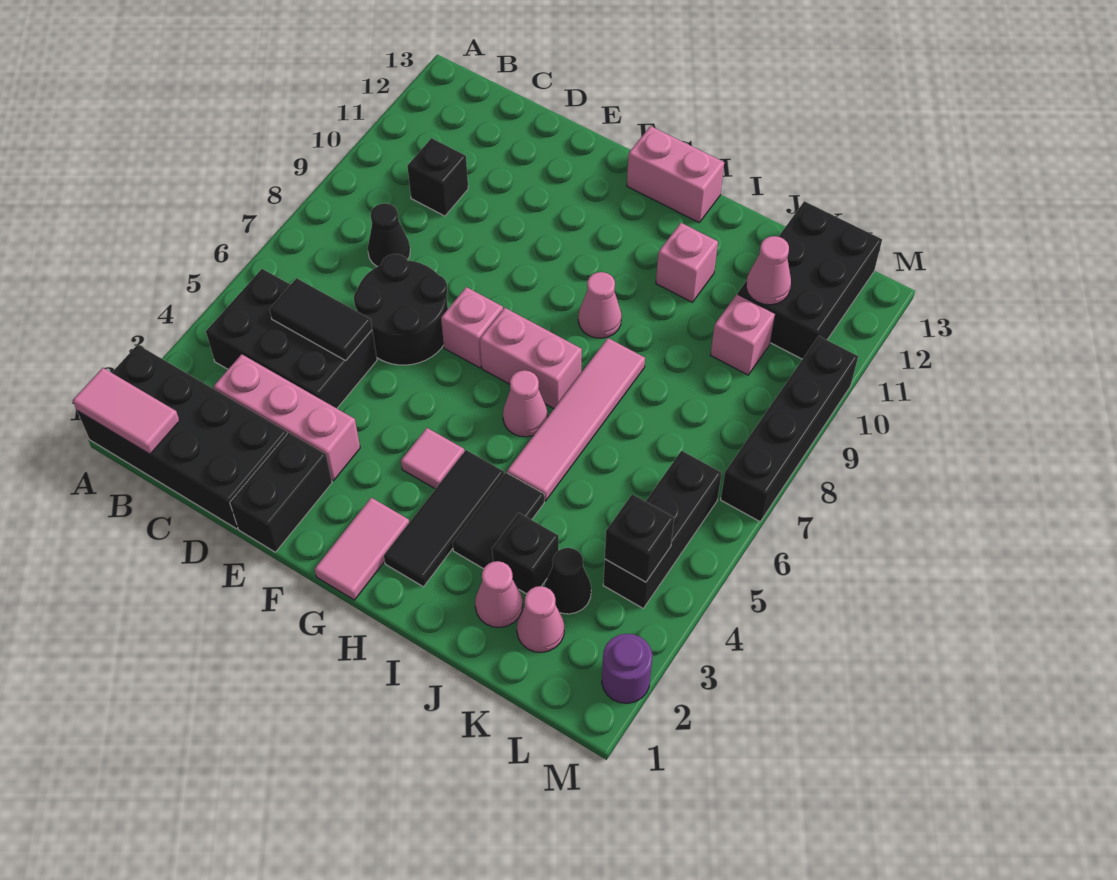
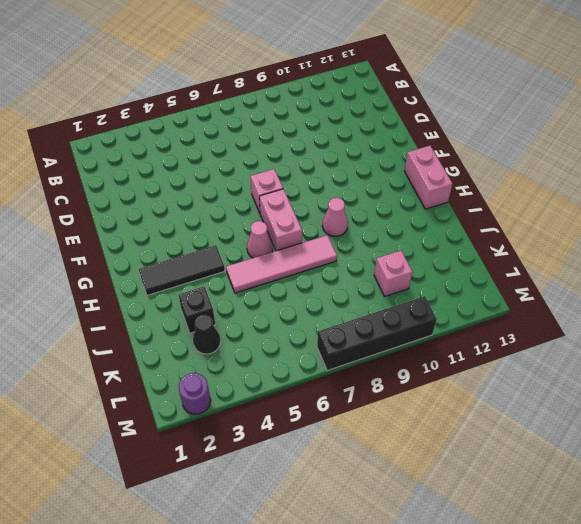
none -> black brick A1:D2 level 1
none -> black brick B4:D5 level 1
none -> pink brick C3:E3 level 1
none -> black cone C8 level 1

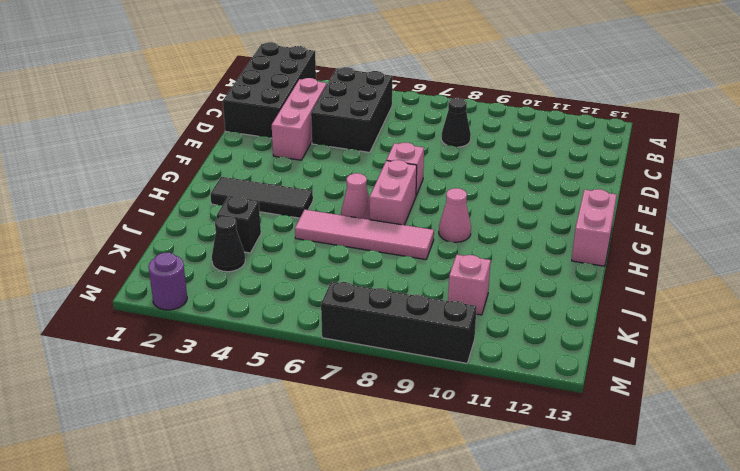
none -> black brick C10 level 1
none -> black round brick D6:E7 level 1
none -> black brick E1:E2 level 1
none -> pink tile G1:G2 level 1

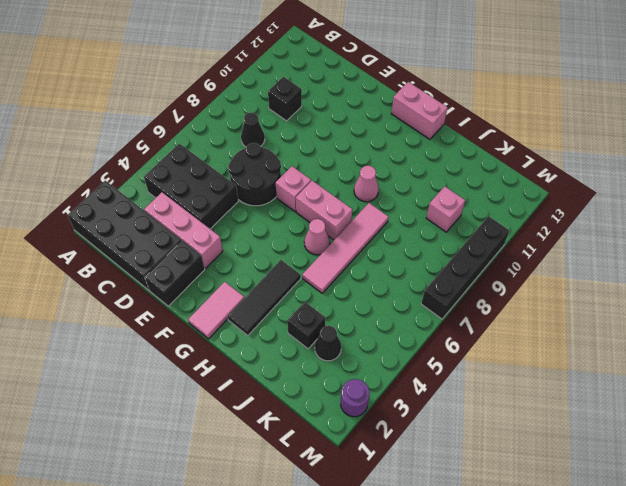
none -> pink tile G4 level 1
none -> black tile I3:I4 level 1
none -> pink brick I11 level 1
none -> pink cone J2 level 1

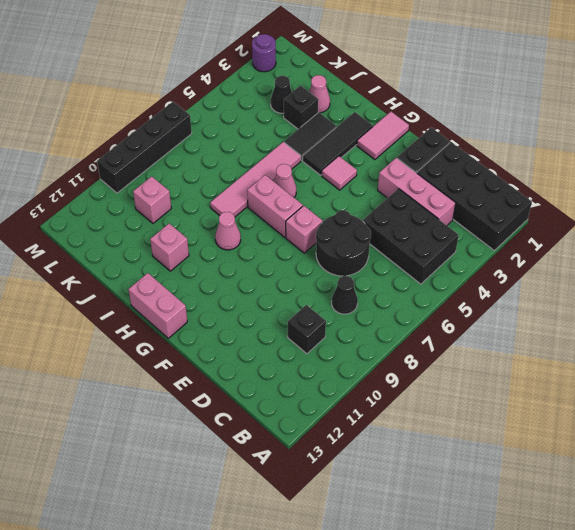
none -> pink cone K2 level 1
none -> black brick K11:L13 level 1
none -> black brick L4:L6 level 1
none -> pink tile A1:B1 level 2

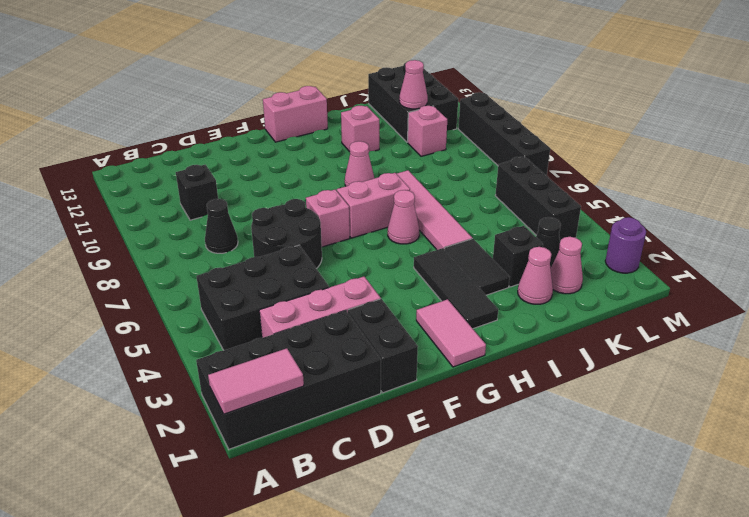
none -> pink tile G4 level 1
none -> black tile C5:D5 level 2
none -> black brick L4 level 2

